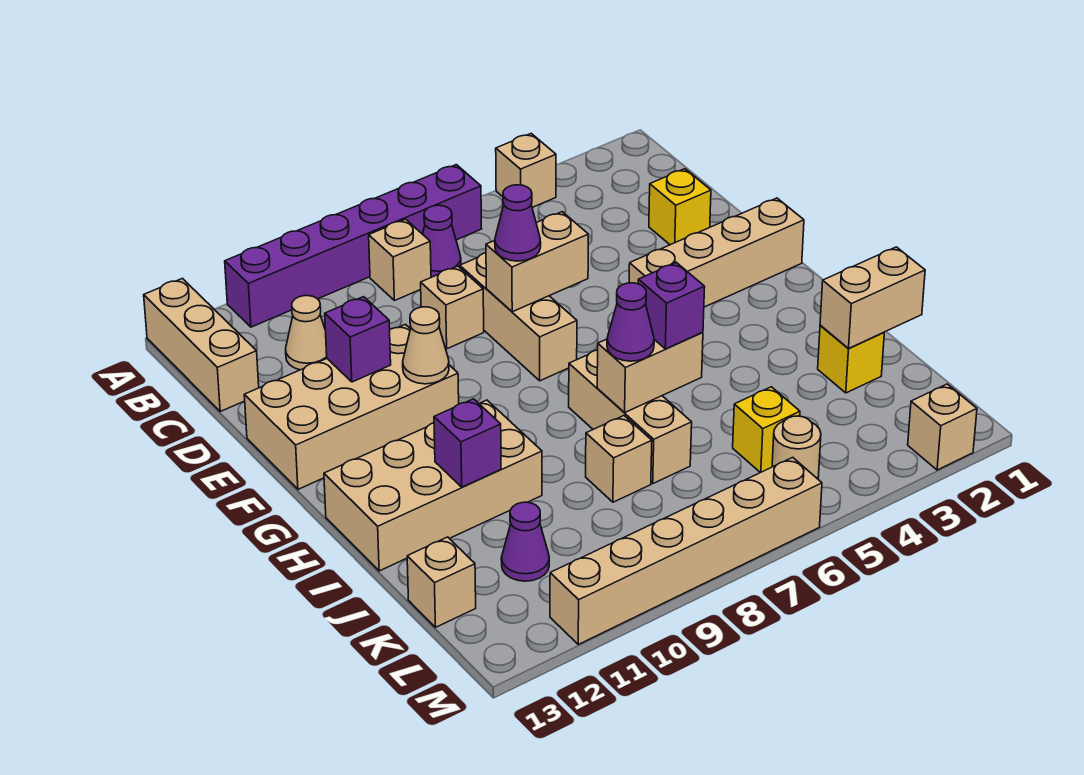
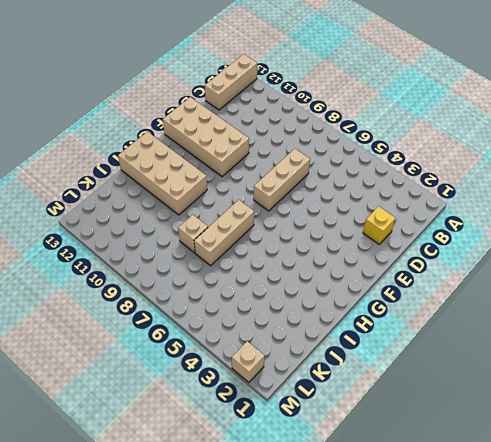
none -> tan brick A4 level 1
none -> purple brick A6:A11 level 1
none -> purple cone B7 level 1
none -> tan brick B8 level 1

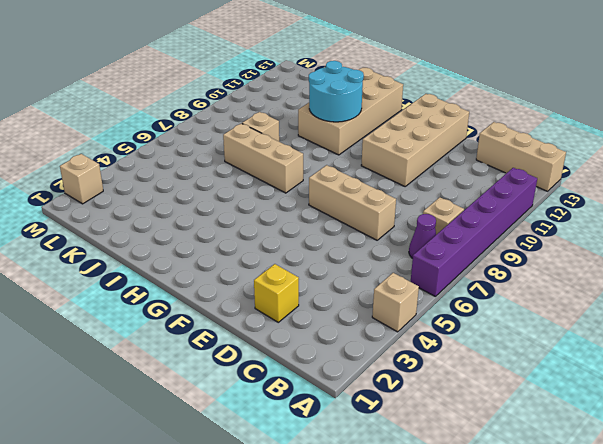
cyan round brick H10:I11 level 2 -> purple brick I11 level 2
none -> tan cone C11 level 1
none -> tan brick D8 level 1
none -> tan brick F1:F4 level 1
none -> yellow brick J2 level 1

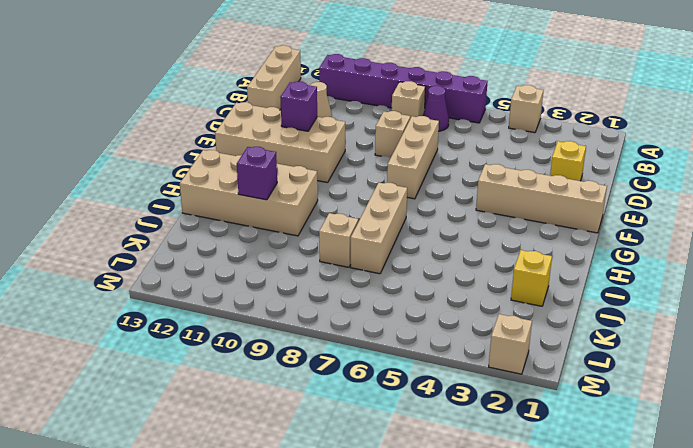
none -> yellow brick K5 level 1
none -> purple cone K11 level 1
none -> tan brick K13 level 1
none -> tan round brick L5 level 1

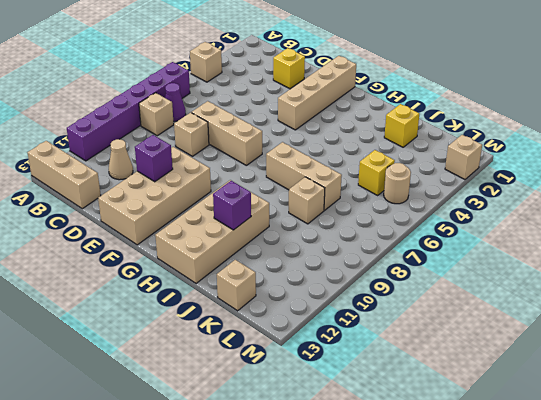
none -> purple cone K11 level 1
none -> tan brick M6:M11 level 1
none -> tan brick E6:E7 level 2
none -> tan cone F10 level 2

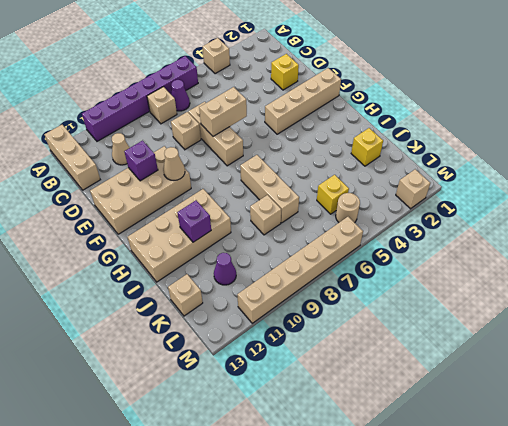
none -> tan brick I6:I7 level 2
none -> tan brick J1:J2 level 2
none -> purple cone E7 level 3
none -> purple brick I6 level 3

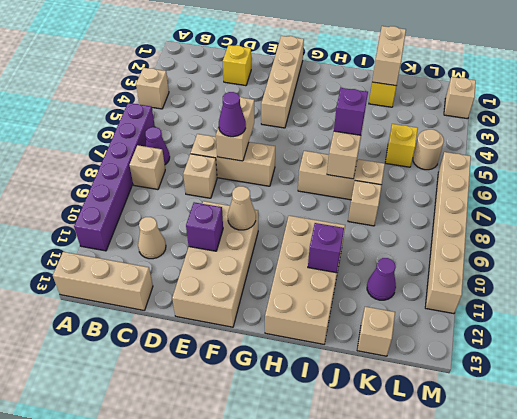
none -> purple cone I7 level 3

